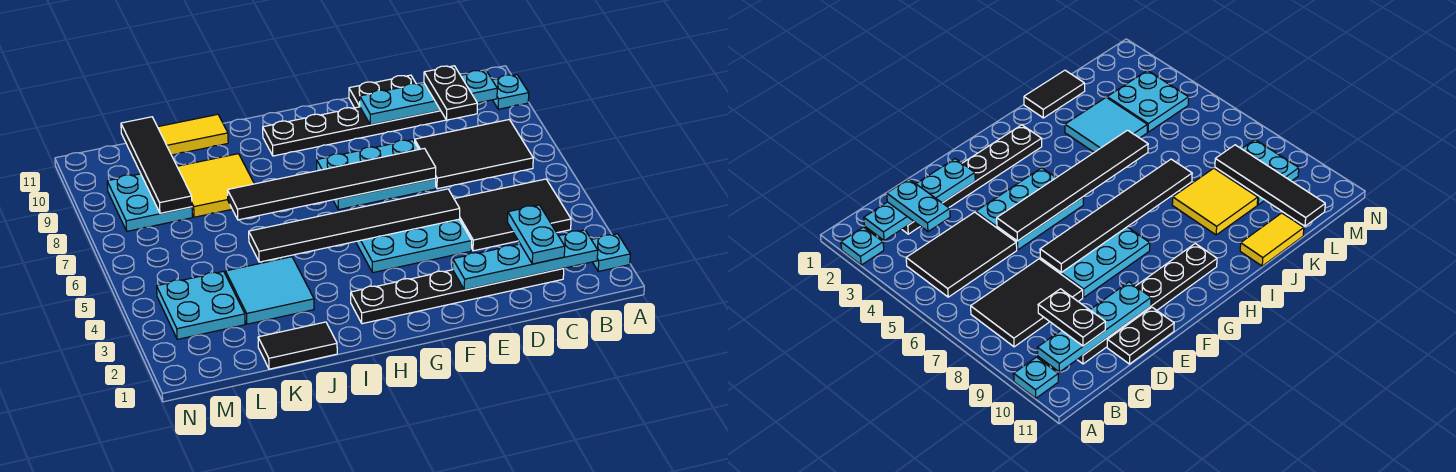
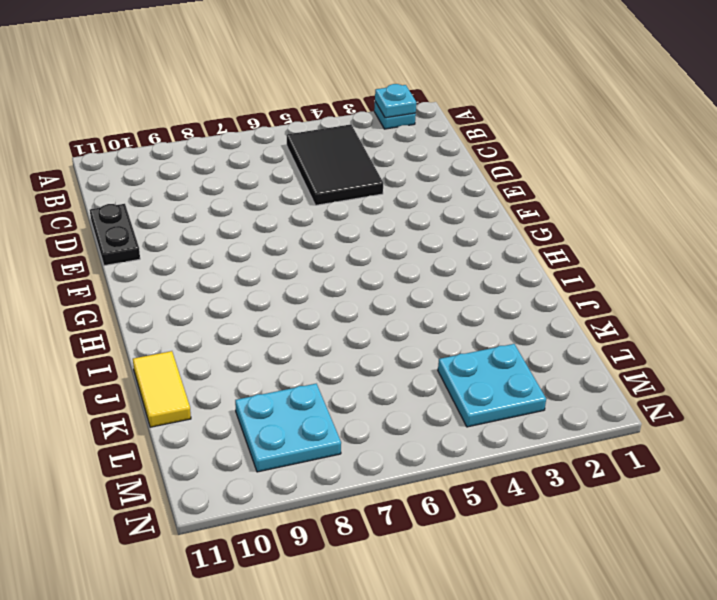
cyan plate A2 level 2 -> cyan plate A10 level 1
none -> black tile B7:D8 level 1
none -> black plate C2:H2 level 1
none -> black plate C10:H10 level 1

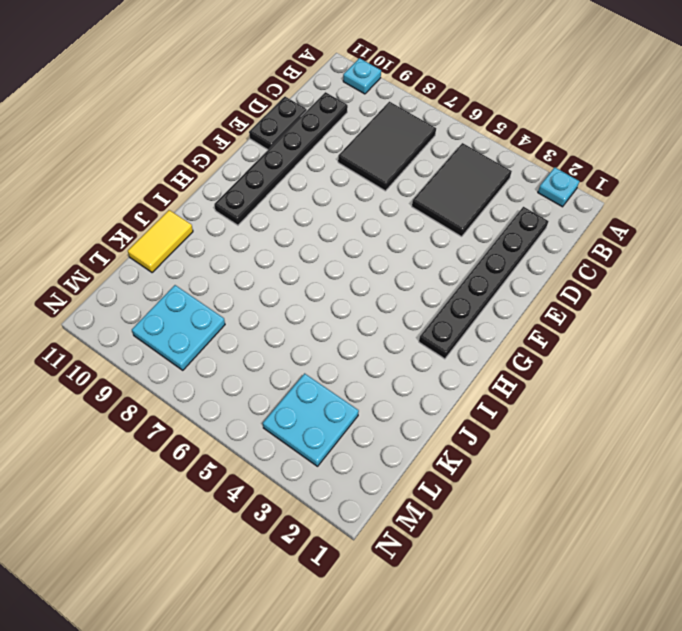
none -> cyan plate E4:G5 level 1
none -> cyan plate E7:G8 level 1
none -> black tile J1:K1 level 1

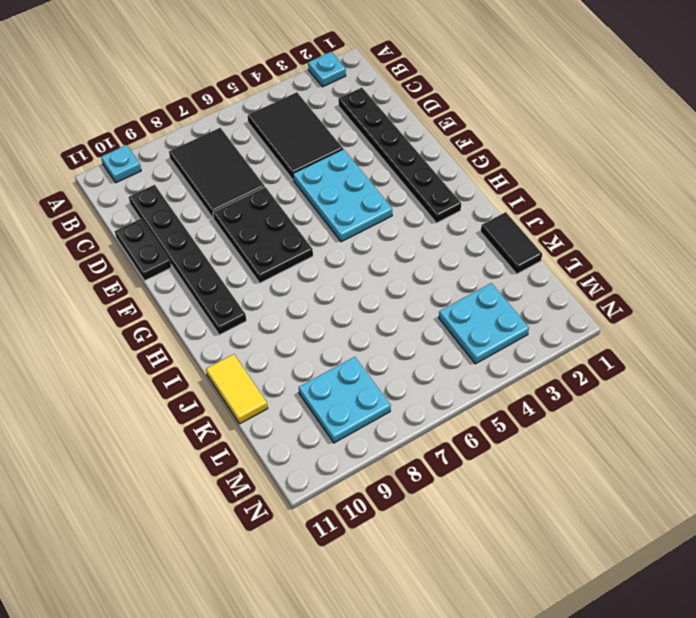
black plate E7:G8 level 1 -> cyan plate E7:G8 level 1
none -> cyan tile J3:K4 level 1
none -> yellow tile J8:K9 level 1
none -> cyan plate B2:E2 level 2

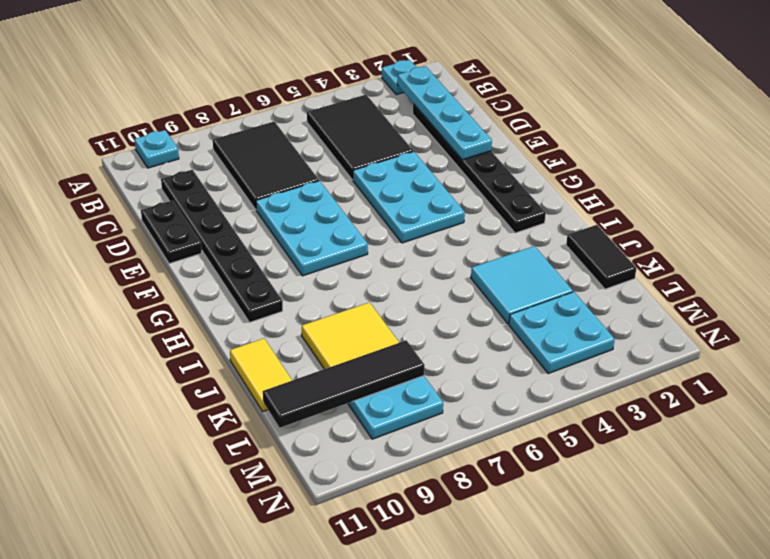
none -> cyan plate B10:E10 level 2
none -> black tile E5:J5 level 2
none -> black tile E7:J7 level 2

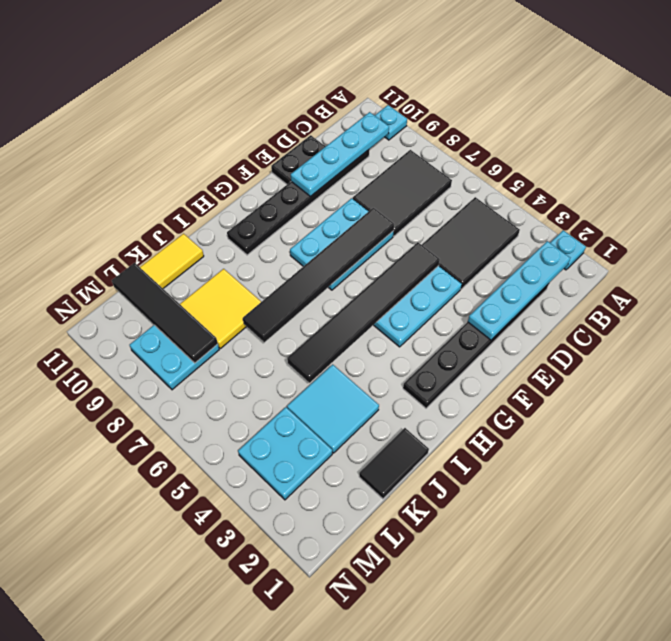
none -> cyan plate C2:C3 level 3
none -> black plate C9:C10 level 3

